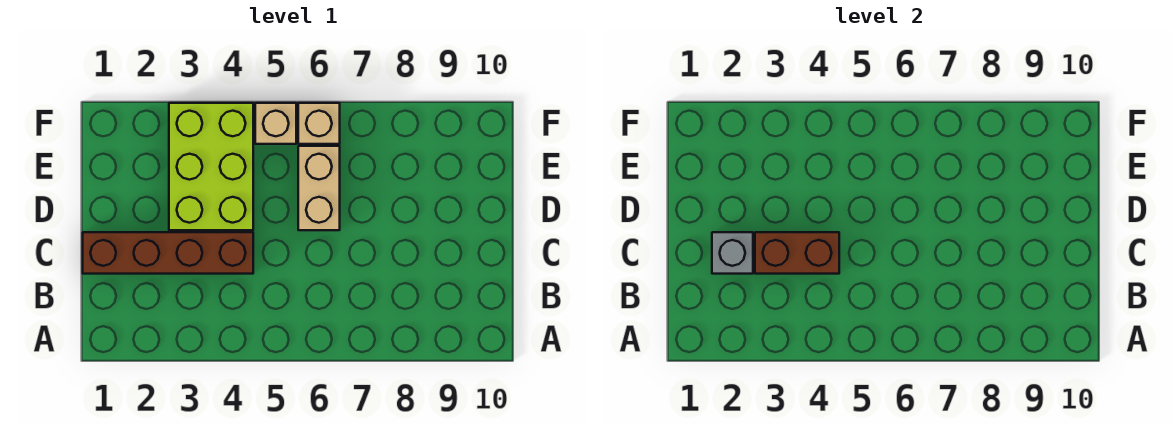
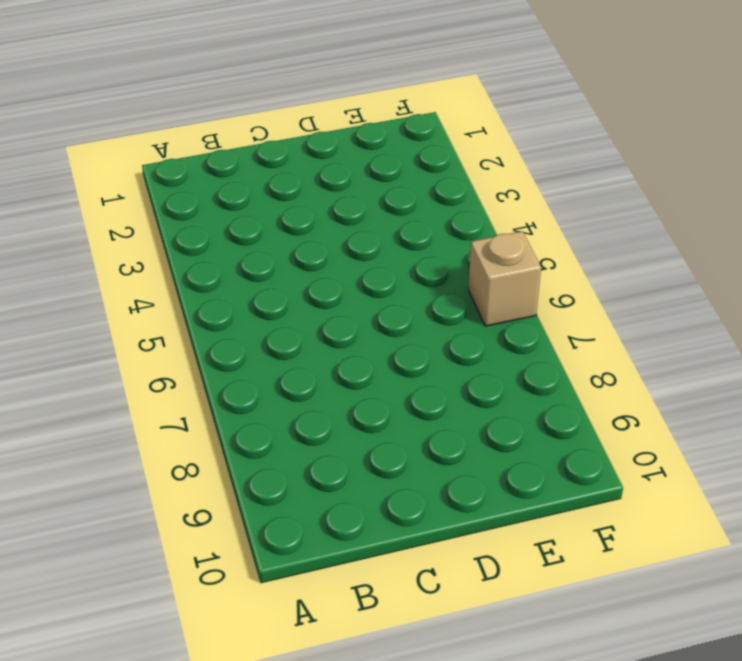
none -> brown brick C1:C4 level 1
none -> lime brick D3:F4 level 1

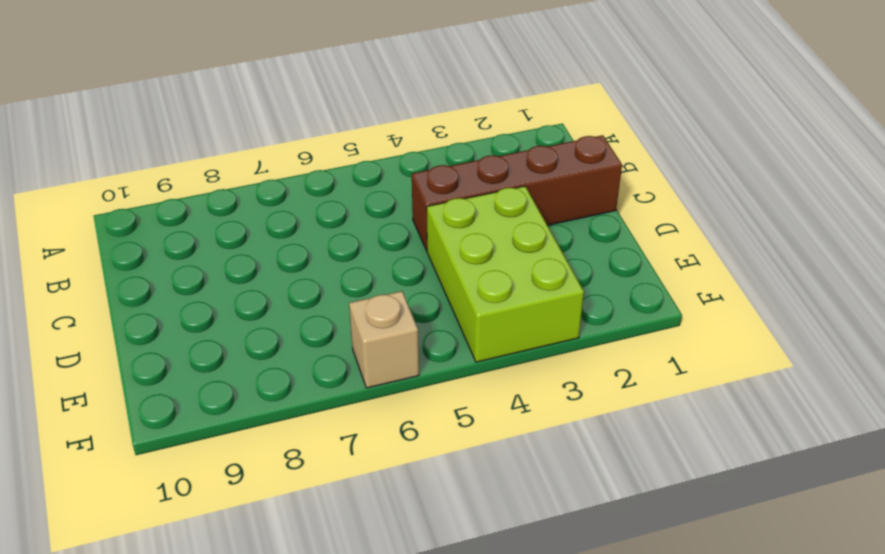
none -> tan brick D6:E6 level 1
none -> tan brick F5 level 1

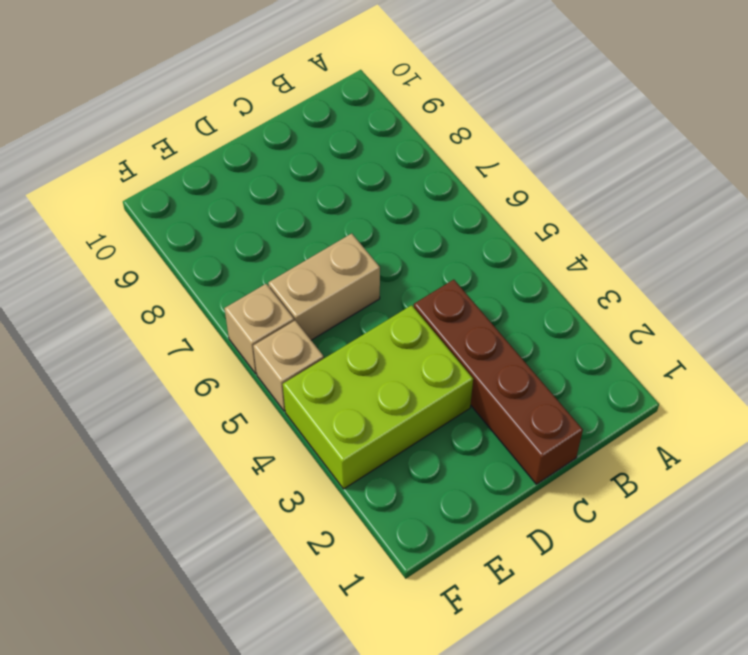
none -> grey brick C2 level 2
none -> brown brick C3:C4 level 2

